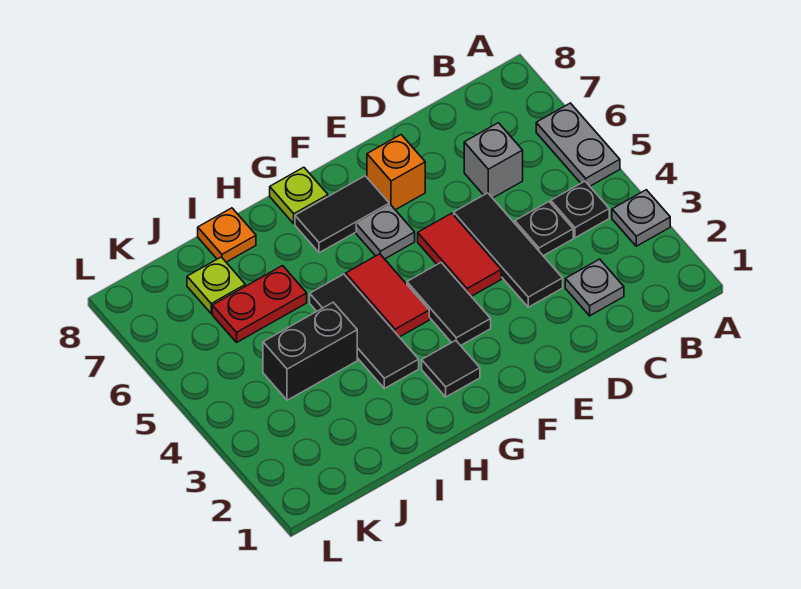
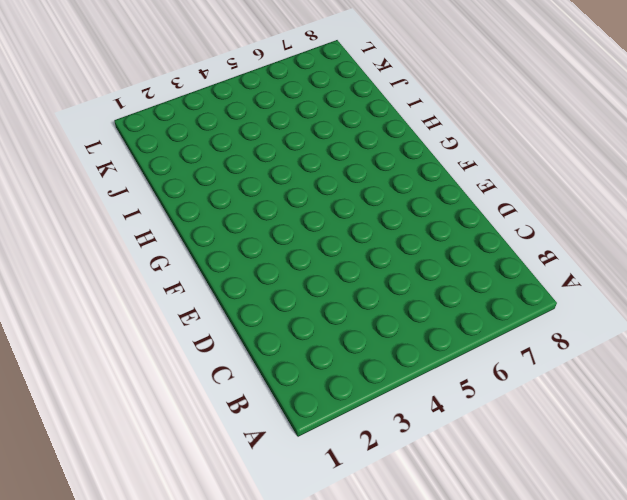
none -> grey plate A3 level 1
none -> grey plate A5:A6 level 1
none -> black plate B4 level 1

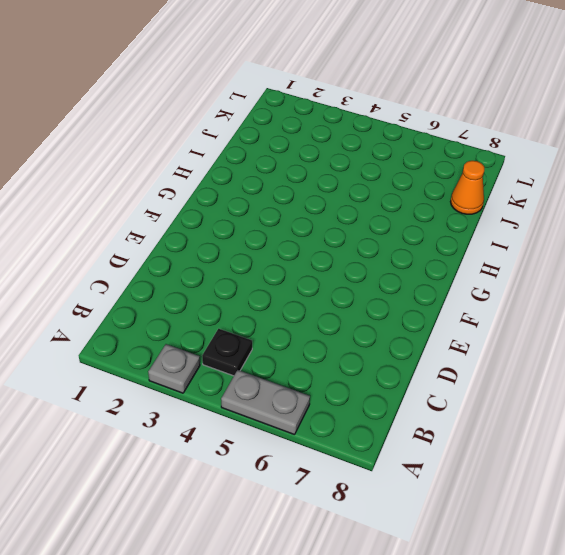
orange cone J8 level 1 -> none
none -> grey plate C2 level 1
none -> black plate C4 level 1
none -> grey brick C6 level 1

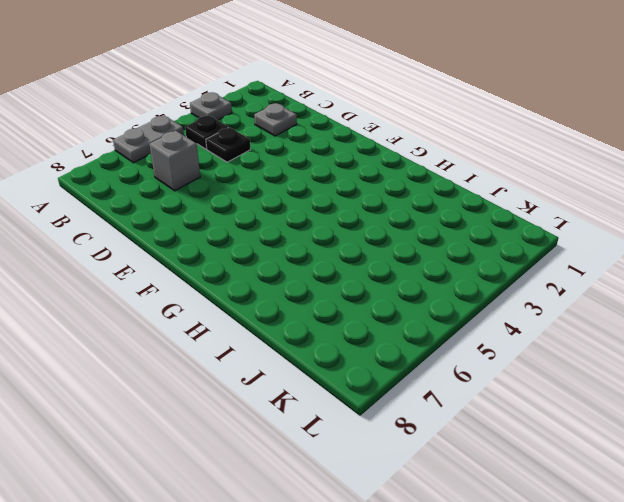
none -> black tile D3:D5 level 1
none -> red tile E4:E5 level 1
none -> orange brick E7 level 1

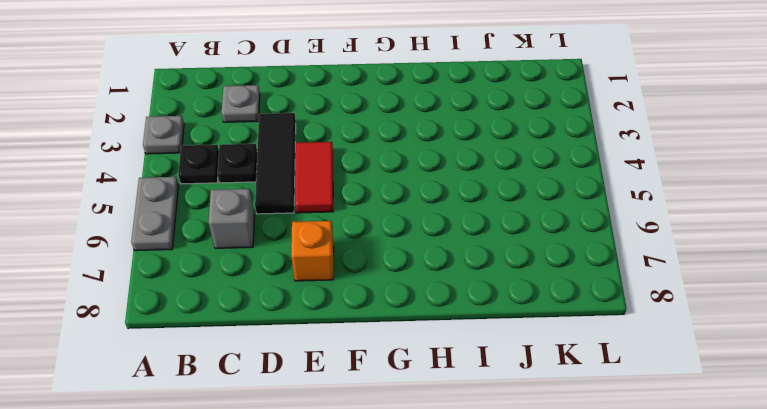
none -> black tile F3:F4 level 1
none -> grey plate F6 level 1
none -> black tile F7:G7 level 1

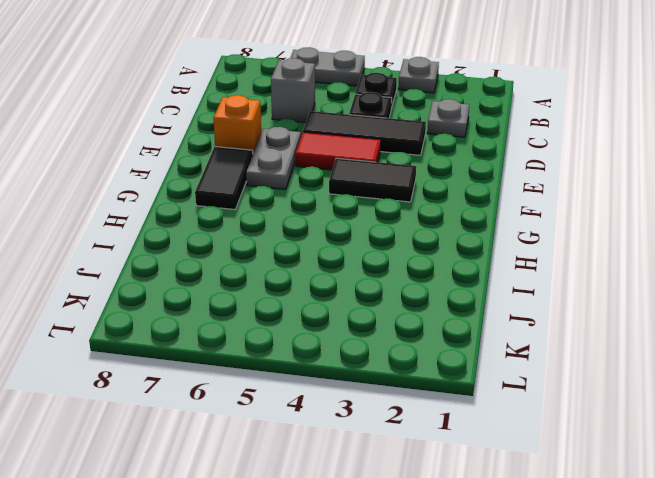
grey plate E6:F6 level 1 -> grey plate F6 level 1
none -> black tile G2 level 1
none -> red tile G4:G5 level 1
none -> lime plate G8 level 1

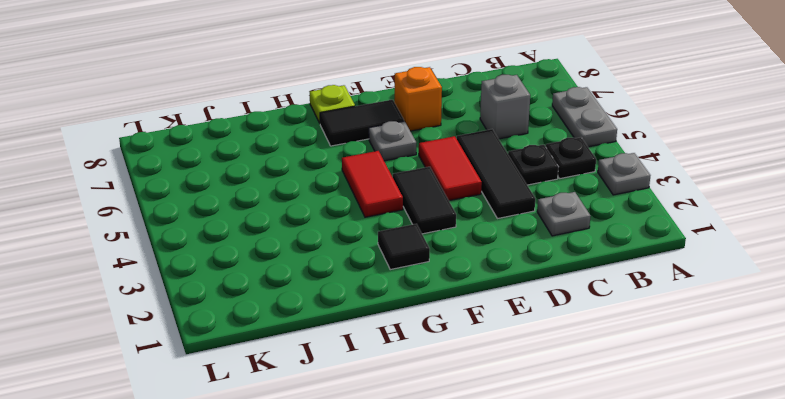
none -> black tile H3:H5 level 1
none -> black brick I4:J4 level 1
none -> red plate I6:J6 level 1

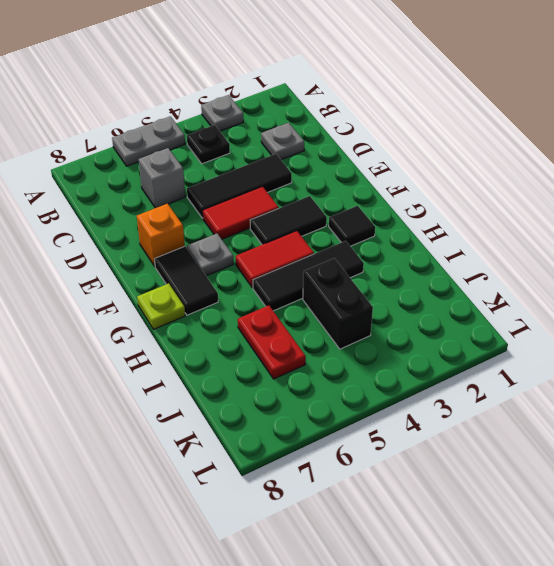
none -> black plate C4 level 1
none -> orange plate I8 level 1
none -> lime plate J7 level 1

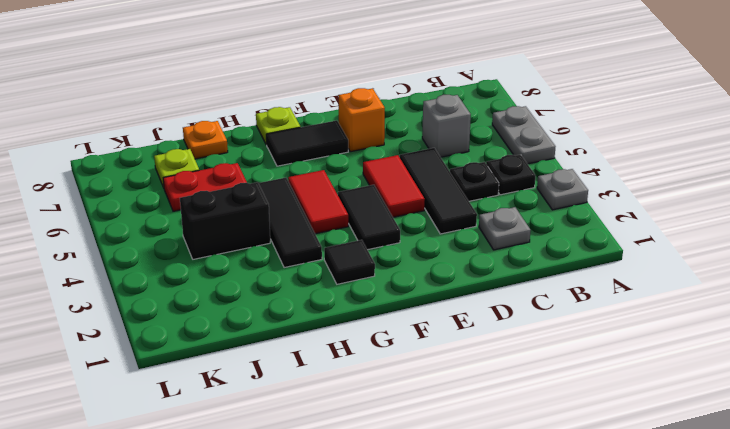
none -> grey plate F6 level 1

